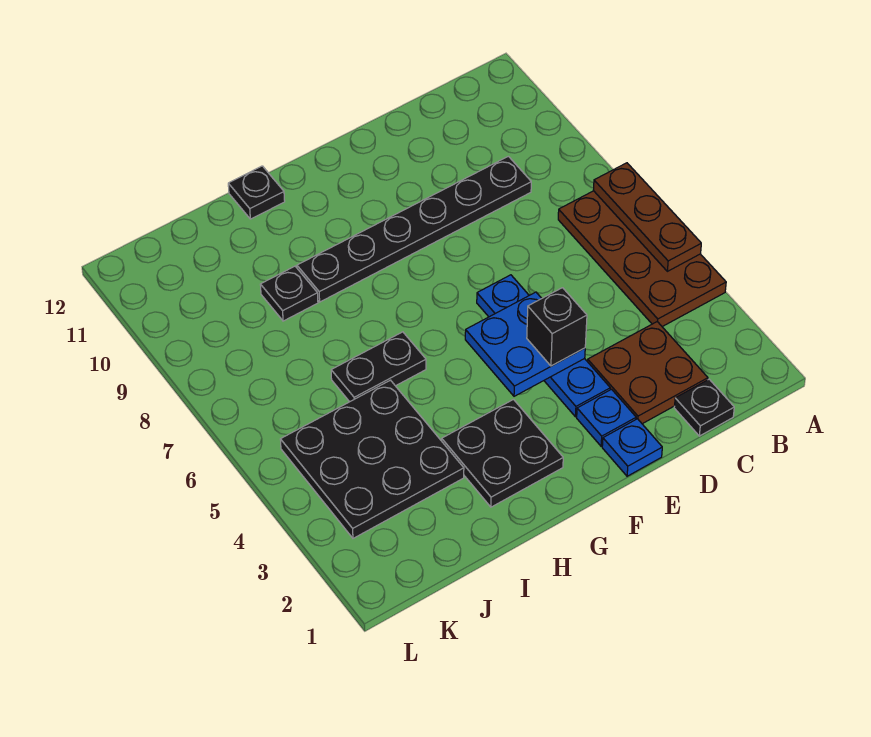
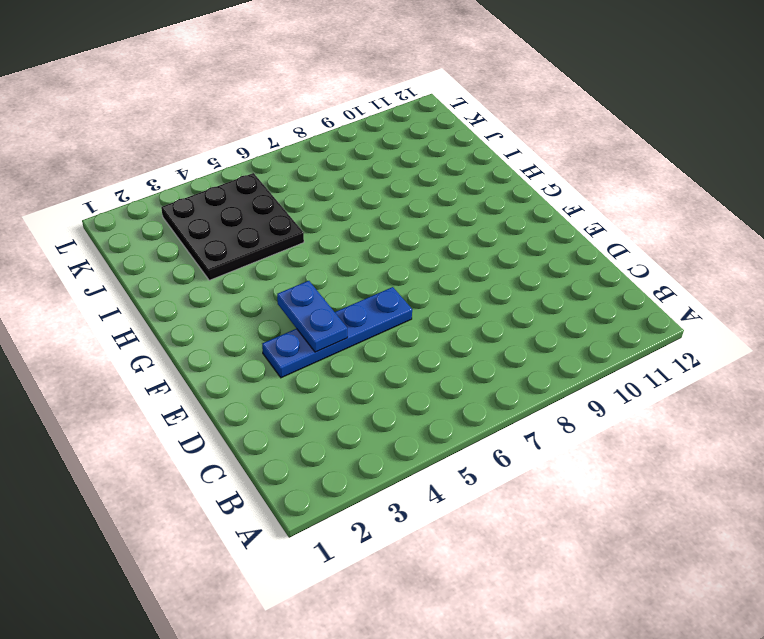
blue plate E4:F4 level 2 -> blue plate E4:F5 level 2
none -> brown plate A4:B7 level 1
none -> black plate C1 level 1
none -> brown plate C2:D3 level 1

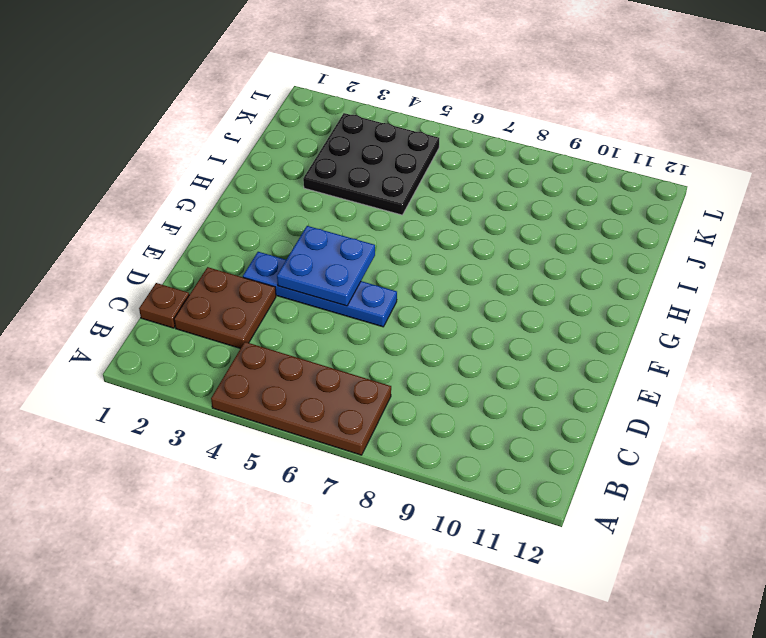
brown plate C1 level 1 -> black plate C1 level 1
none -> black plate C9:H9 level 1
none -> blue plate E1 level 1
none -> blue plate E2 level 1

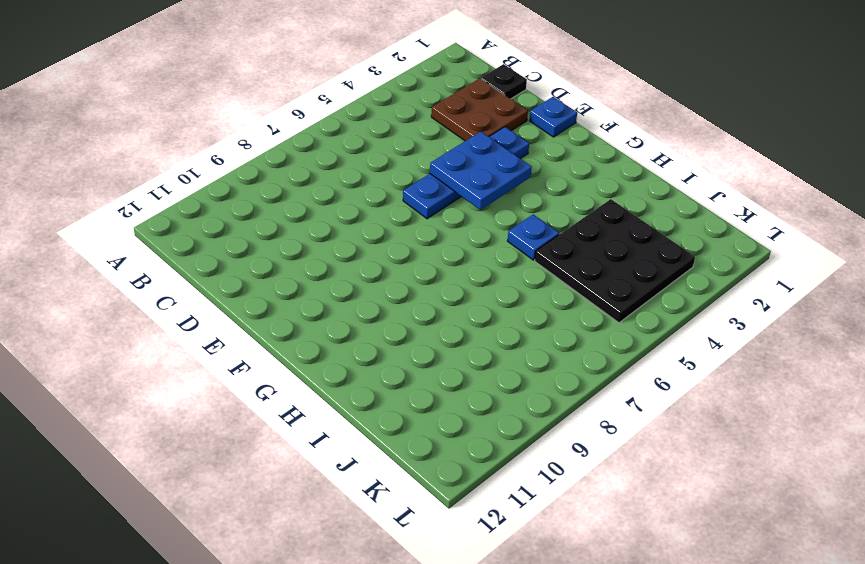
blue plate H5 level 1 -> blue plate E2 level 1
none -> brown plate A4:B7 level 1
none -> black plate C9:H9 level 1
none -> black plate G2:H3 level 1

